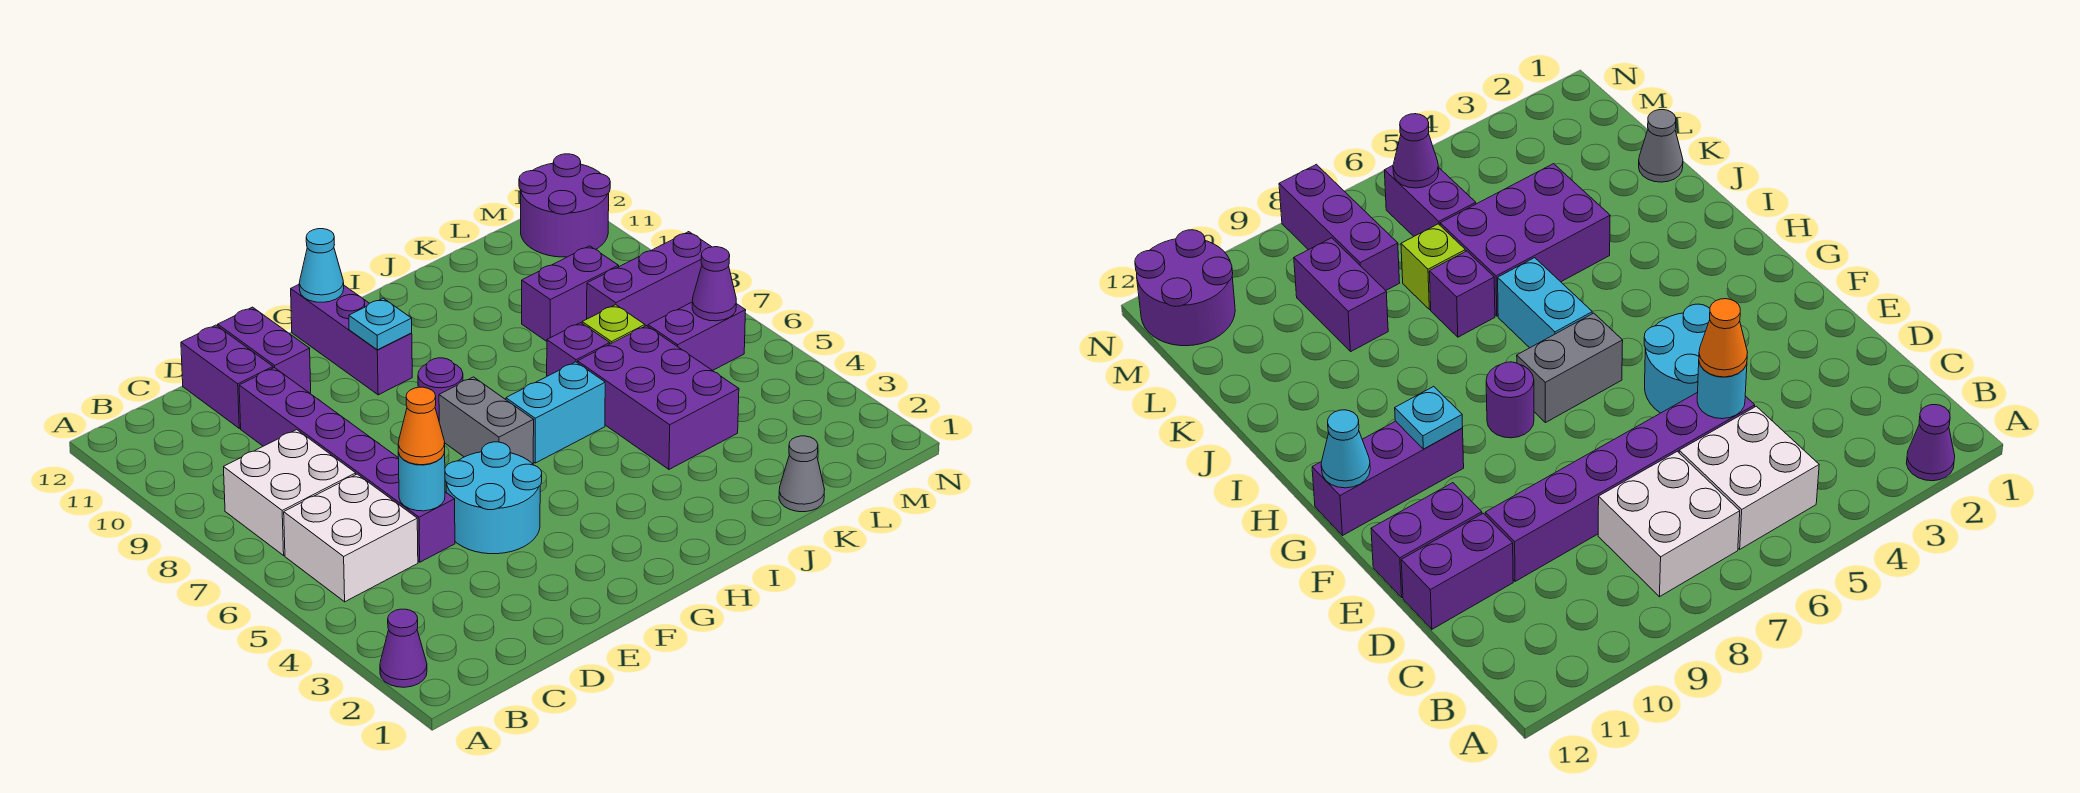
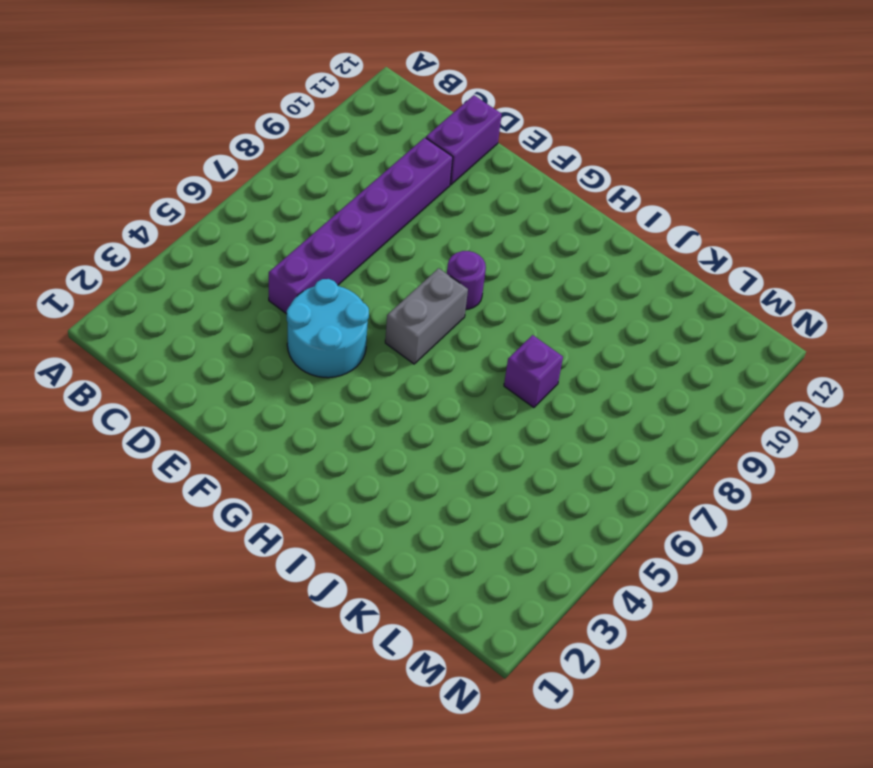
none -> purple cone A2 level 1
none -> white brick B5:C6 level 1
none -> white brick B7:C8 level 1

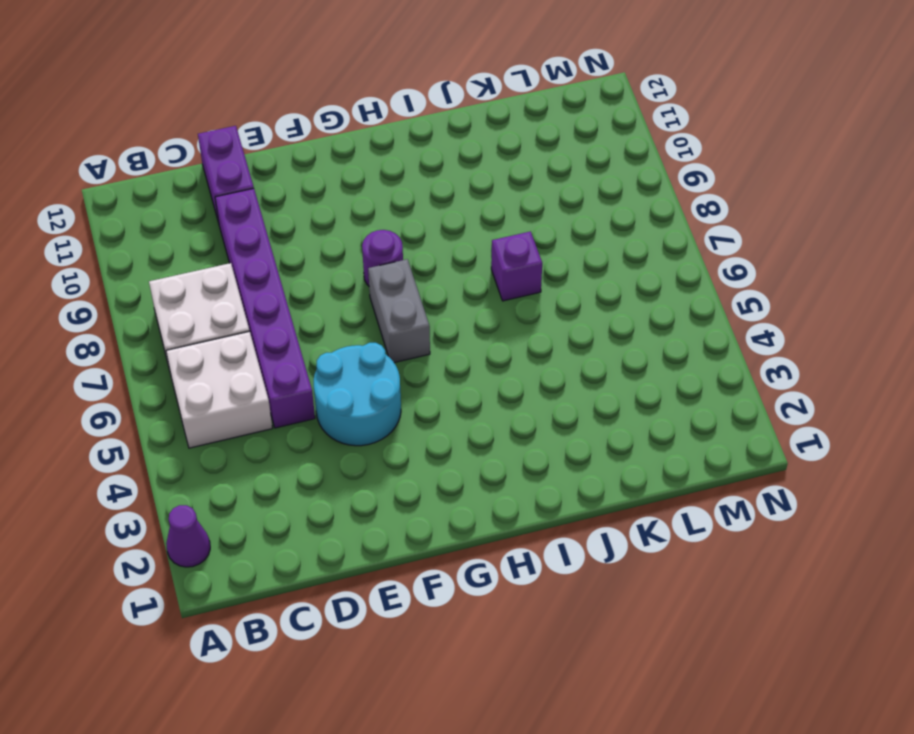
none -> purple brick E11:E12 level 1
none -> purple brick G10:G12 level 1
none -> cyan brick H6:I6 level 1

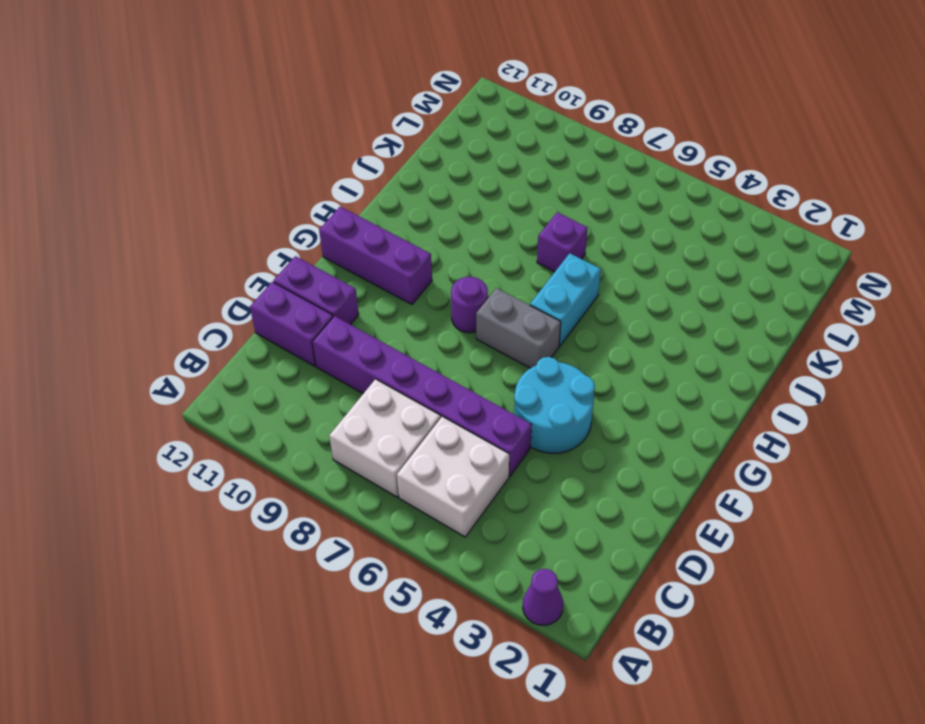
none -> purple brick J4:K6 level 1
none -> grey cone K1 level 1
none -> lime brick K7 level 1

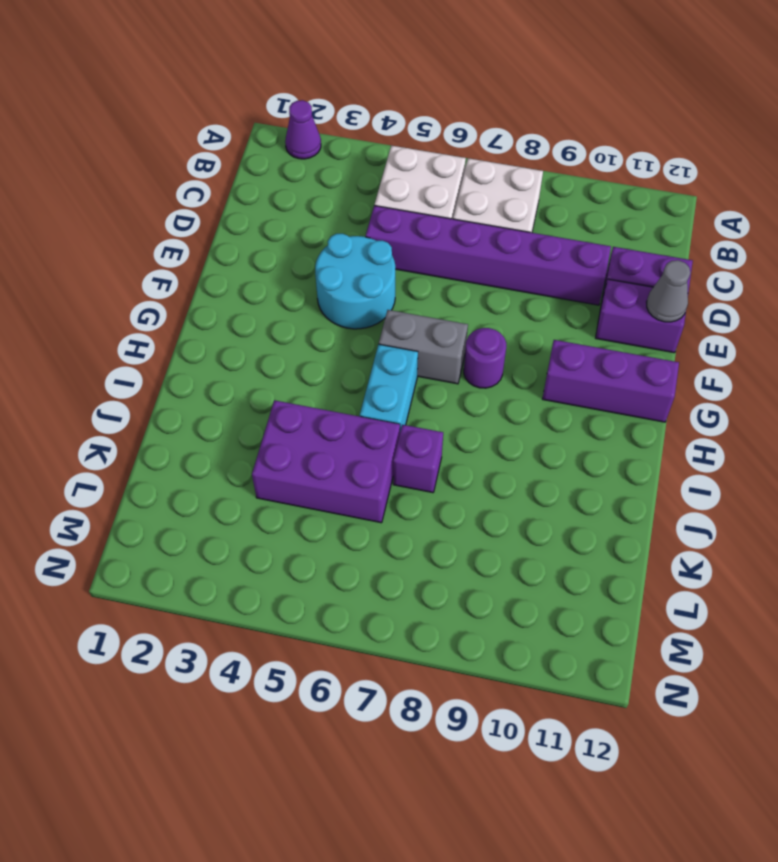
grey cone E12 level 2 -> grey cone K1 level 1
none -> lime brick K7 level 1
none -> purple brick K9:L9 level 1
none -> purple brick L6:M6 level 1

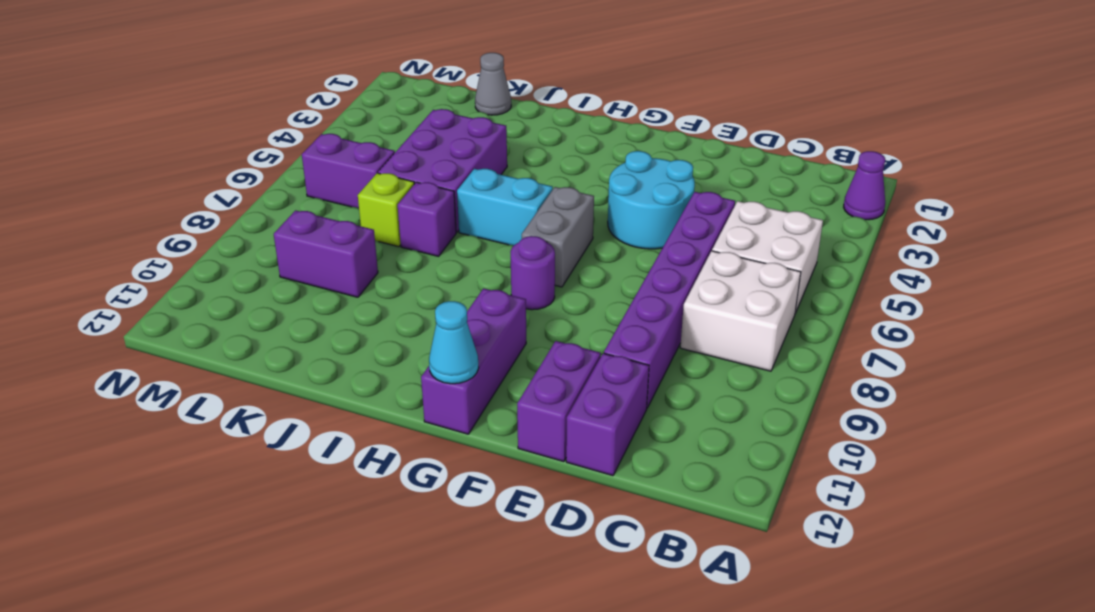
none -> purple brick L8:N8 level 1
none -> purple round brick M11:N12 level 1
none -> cyan round brick D5 level 2

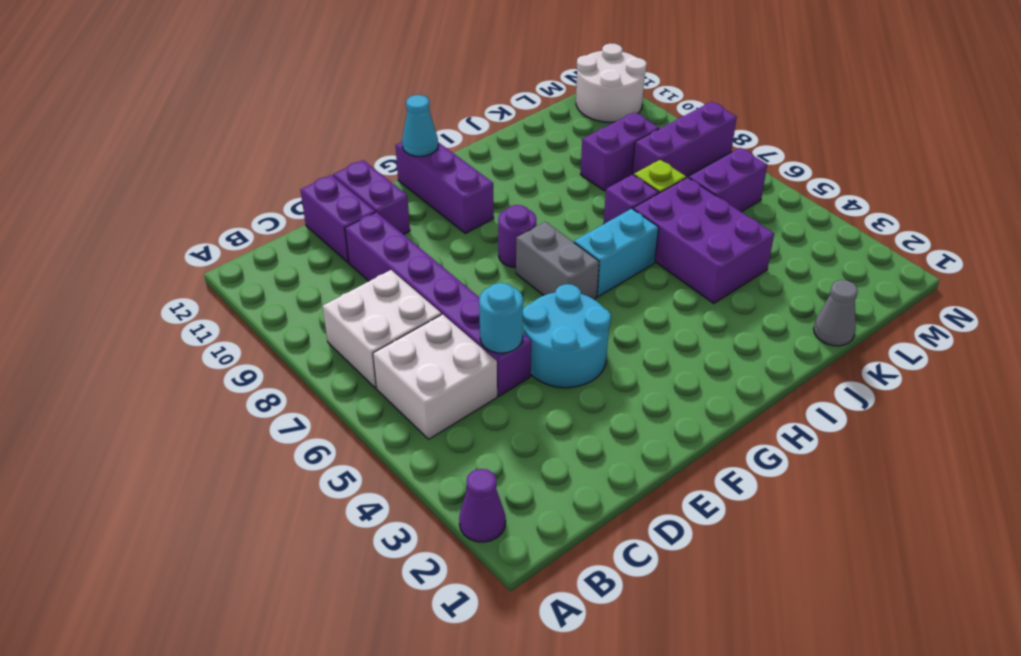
white round brick M11:N12 level 1 -> purple round brick M11:N12 level 1
none -> cyan plate G10 level 2
none -> purple cone M6 level 2
none -> orange cone D5 level 3

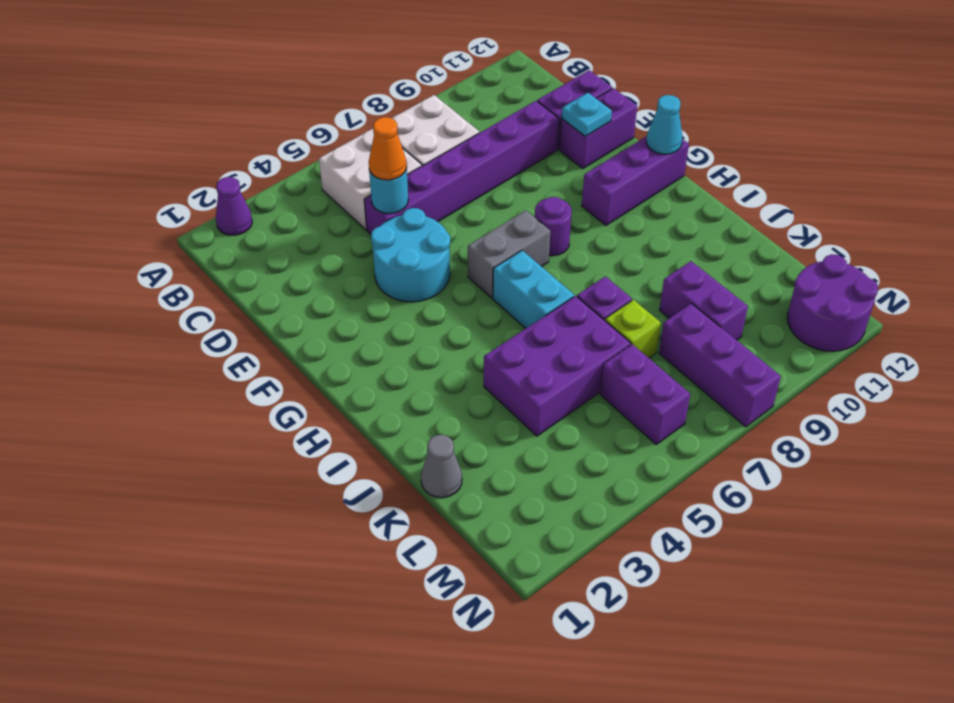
cyan plate E11 level 2 -> cyan plate G10 level 2
none -> purple cone M6 level 2

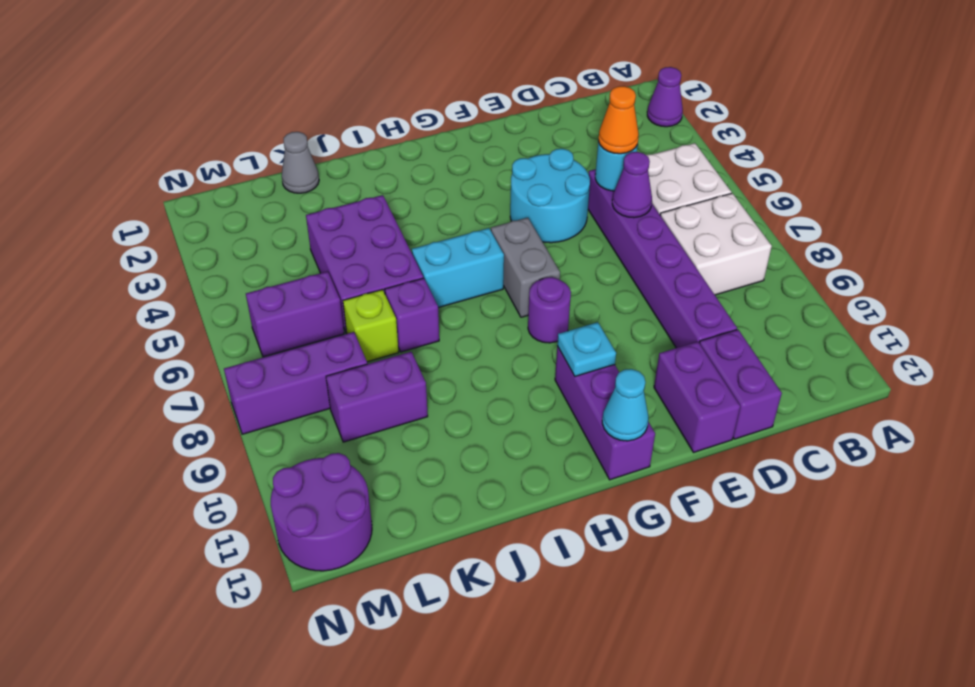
purple cone D6 level 2 -> purple cone M6 level 2

